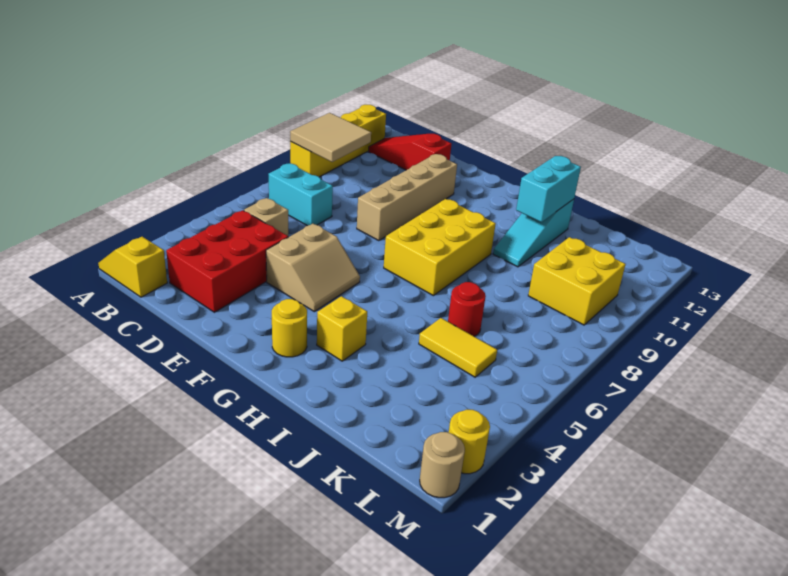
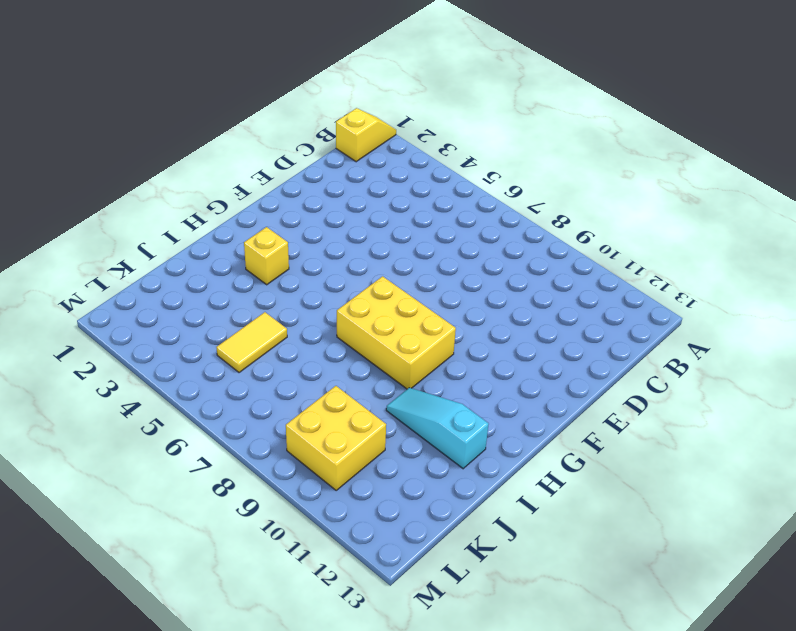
none -> yellow brick A9:A12 level 1
none -> cyan brick B7:C7 level 1
none -> red slope B12:D12 level 1 top D

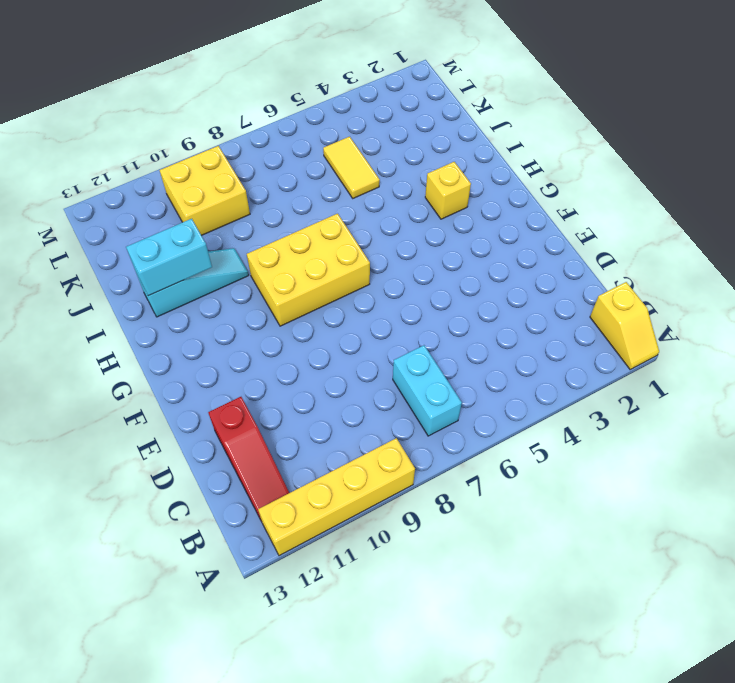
none -> red brick C2:D4 level 1
none -> tan brick C5 level 1
none -> tan slope E4:F5 level 1 top E

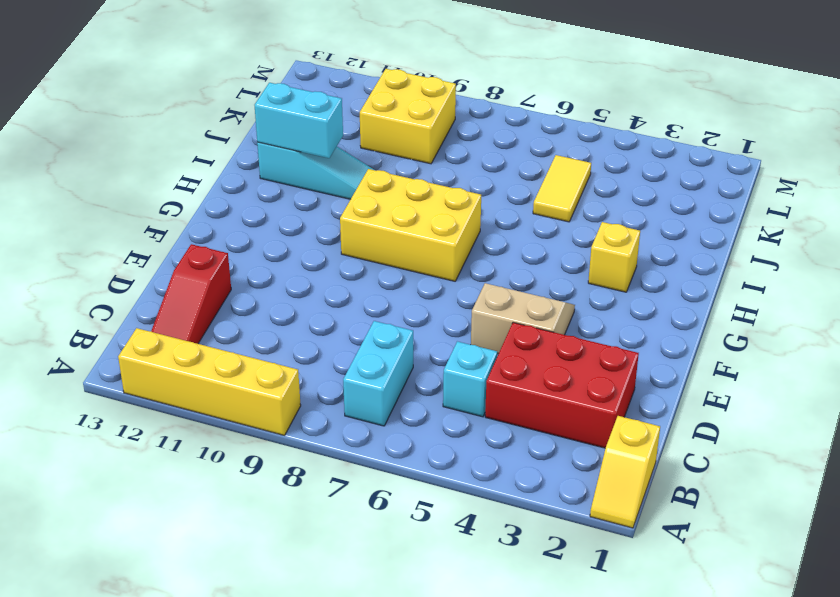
cyan brick C5 level 1 -> tan brick C5 level 1
none -> tan brick E8:E11 level 1
none -> yellow round brick G2 level 1
none -> red round brick J6 level 1

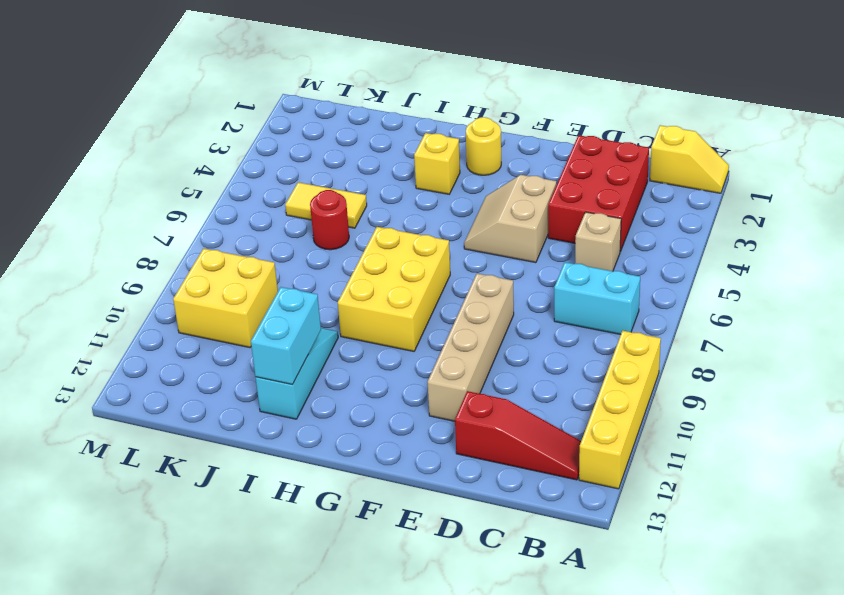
none -> tan round brick M1 level 1
none -> yellow round brick M2 level 1
none -> tan tile A9:B10 level 2

